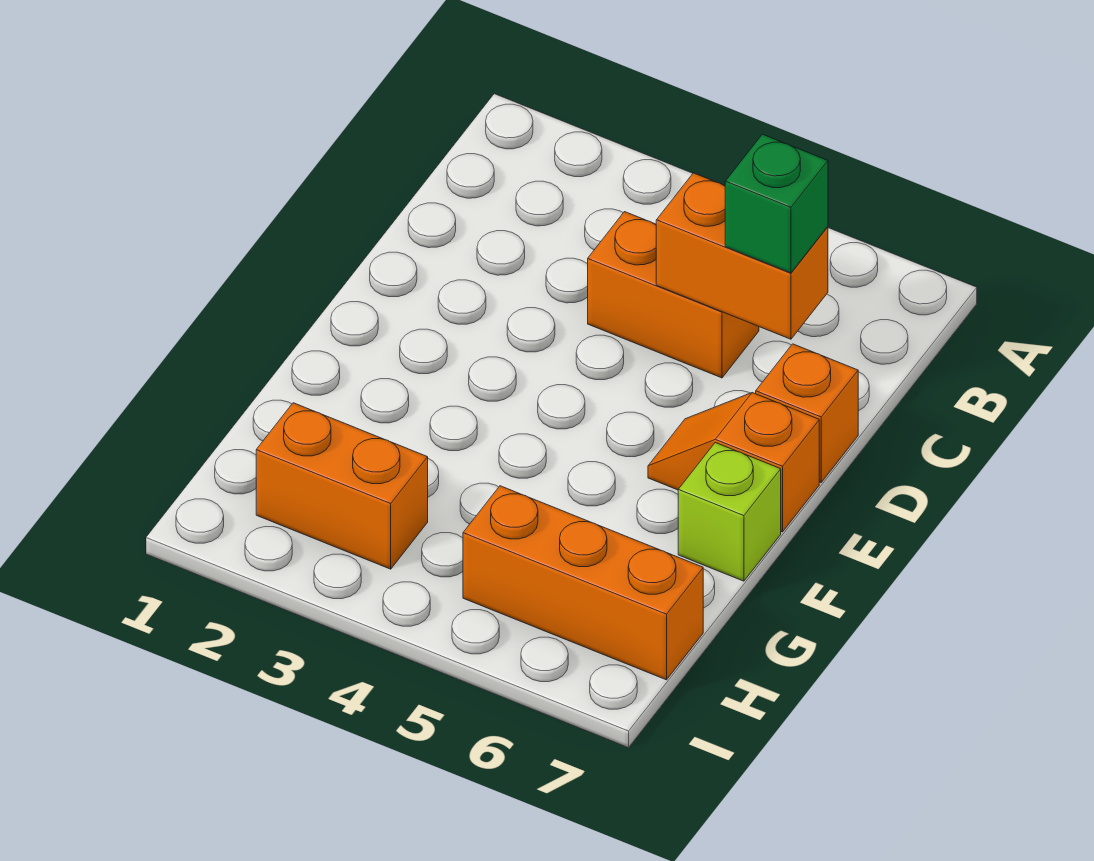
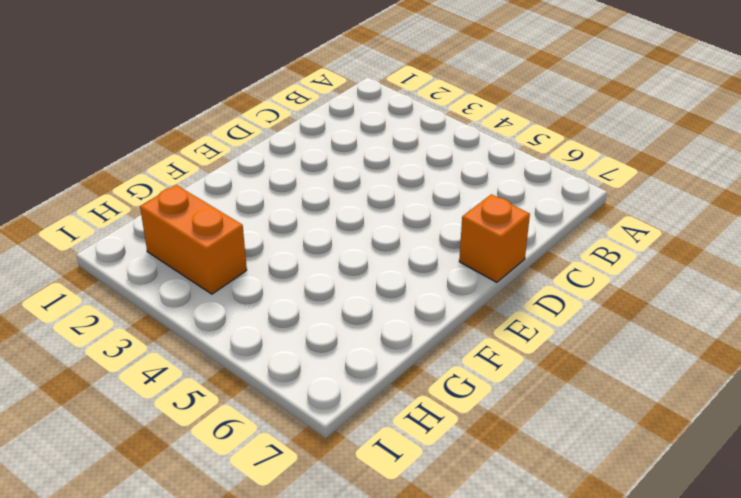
none -> orange brick C4:C5 level 1
none -> orange slope E6:E7 level 1 top 7

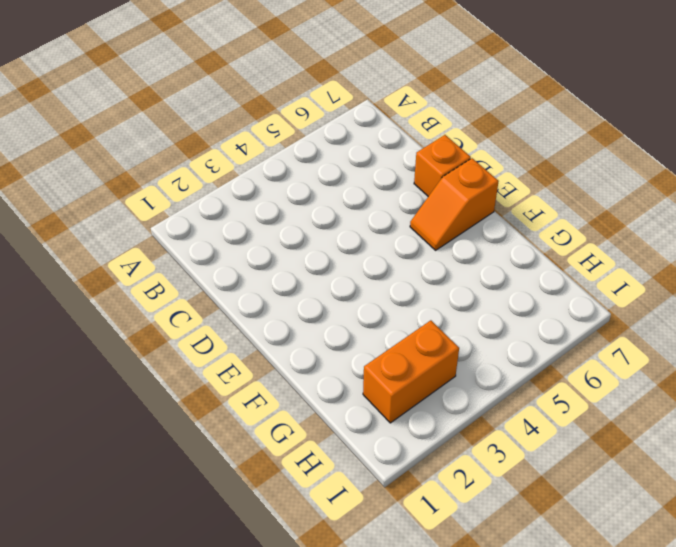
none -> orange brick C4:C5 level 1
none -> lime brick F7 level 1

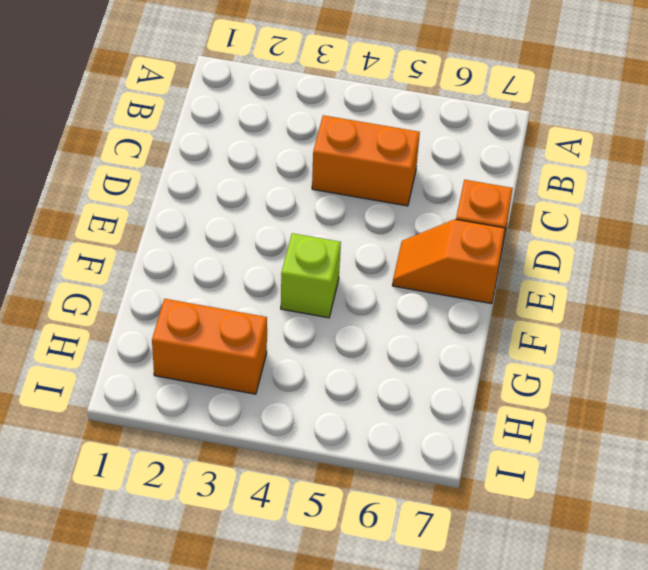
lime brick F4 level 1 -> lime brick F7 level 1
none -> orange brick H5:H7 level 1
none -> orange brick C5:C6 level 2

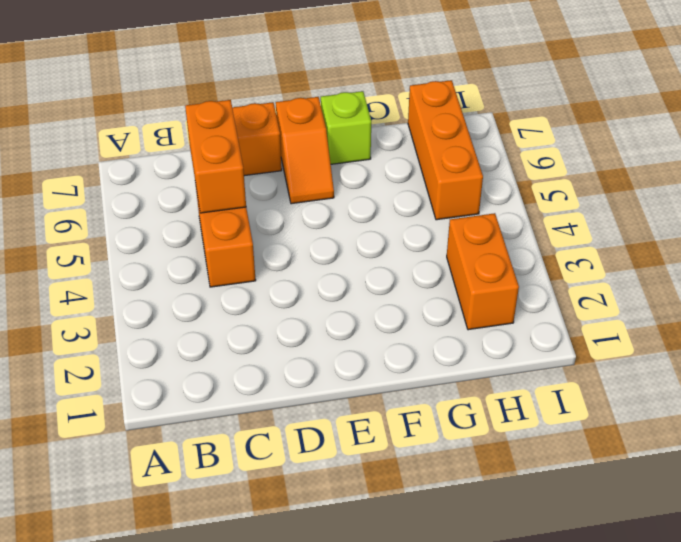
none -> green brick C6 level 3

